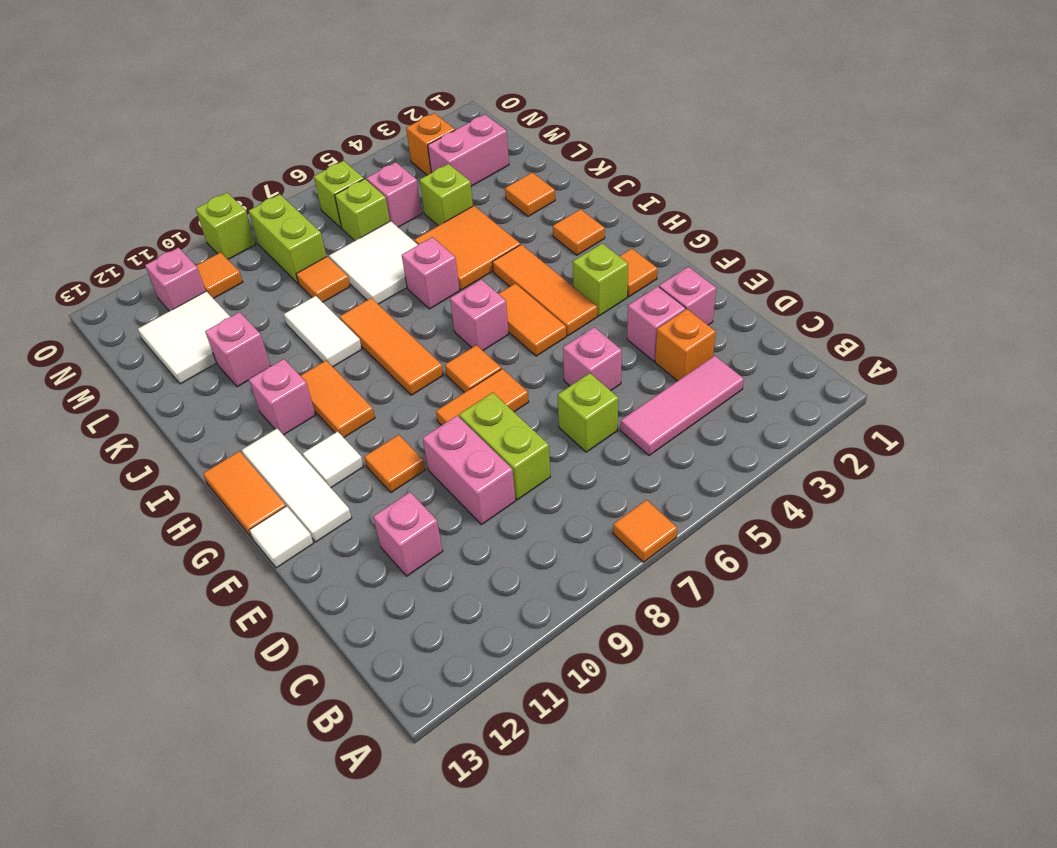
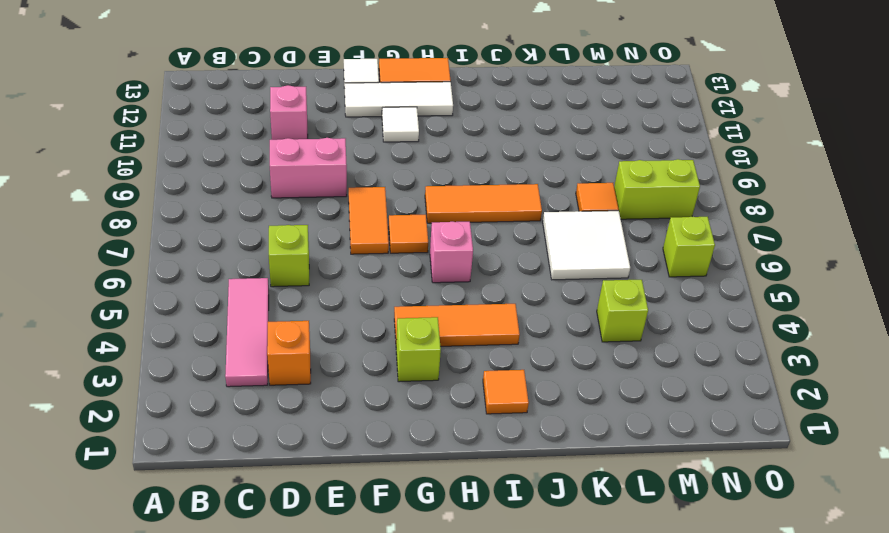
none -> orange tile A7 level 1
none -> lime brick D8:E8 level 1
none -> pink brick E2 level 1
none -> pink brick E3 level 1

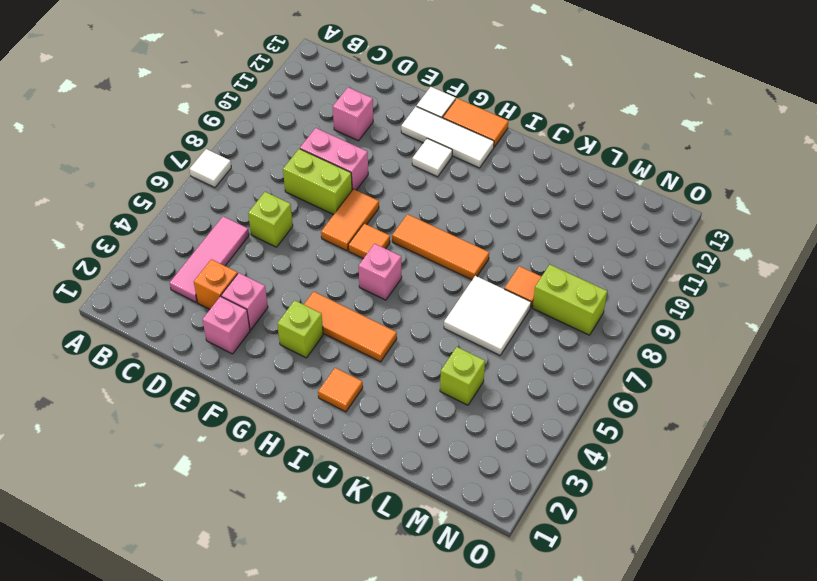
white tile A7 level 1 -> orange tile A7 level 1
none -> pink brick E5 level 1
none -> orange tile F10 level 1
none -> orange tile G2 level 1
none -> orange tile G5:H5 level 1

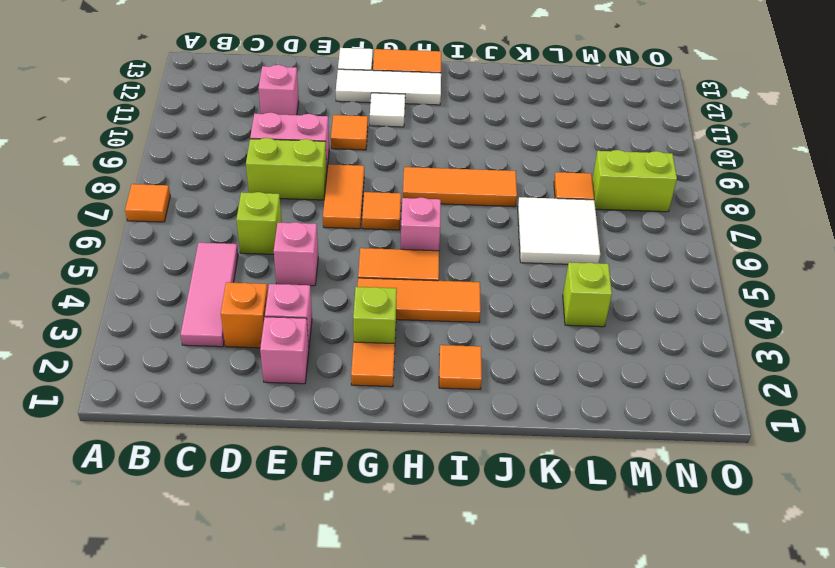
none -> orange tile H10:I10 level 1
none -> pink brick I11 level 1
none -> orange tile J4:K5 level 1
none -> pink brick J6 level 1

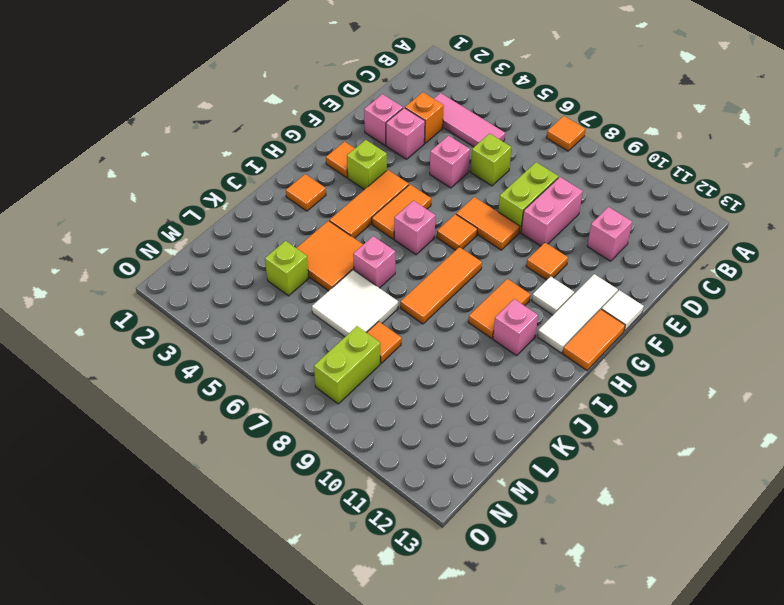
none -> white tile J9:K9 level 1
none -> orange tile K2 level 1
none -> pink brick K11 level 1
none -> white tile L11:M12 level 1

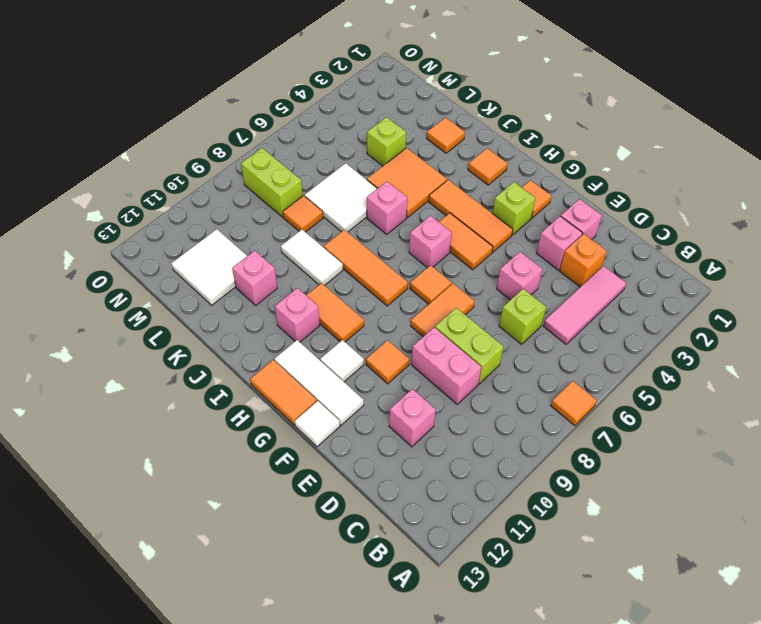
none -> pink brick M2:M3 level 1
none -> pink brick M5 level 1
none -> lime brick M6 level 1
none -> orange brick N3 level 1

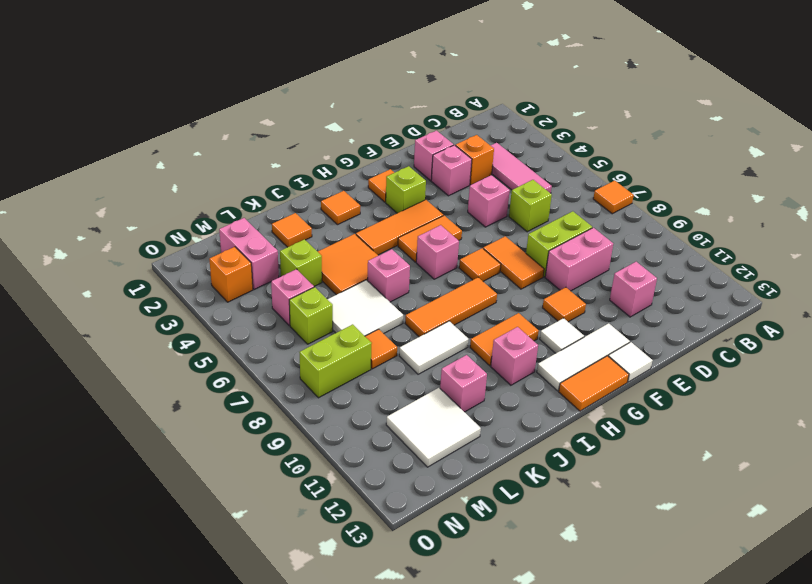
none -> lime brick N6 level 1
none -> orange tile N10 level 1
none -> pink brick N11 level 1
none -> lime brick O9 level 1

